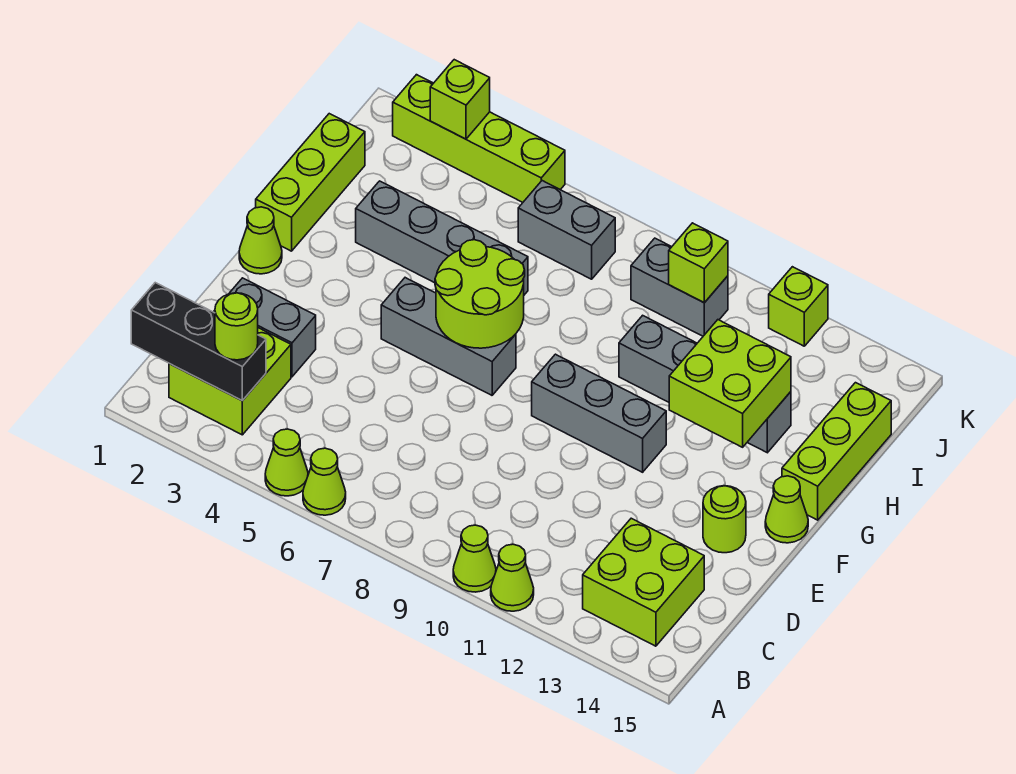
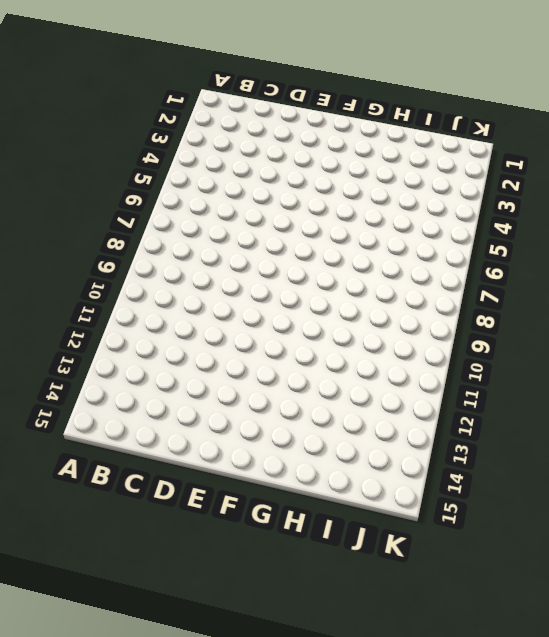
none -> lime cone A5 level 1
none -> lime cone A6 level 1
none -> lime cone A10 level 1

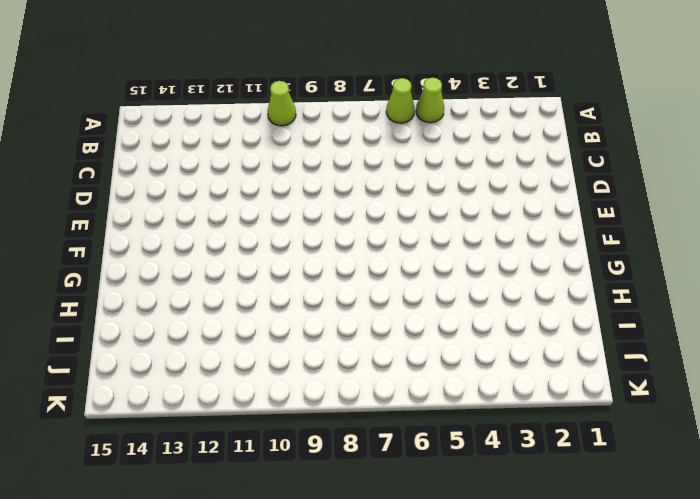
none -> lime cone A11 level 1
none -> lime brick B2:C3 level 1
none -> lime brick B13:C14 level 1

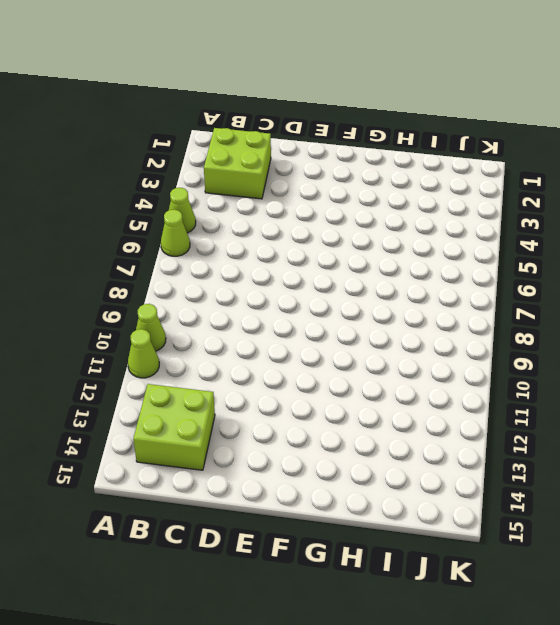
none -> grey brick D2:D3 level 1
none -> lime round brick E14 level 1
none -> lime cone F1 level 1

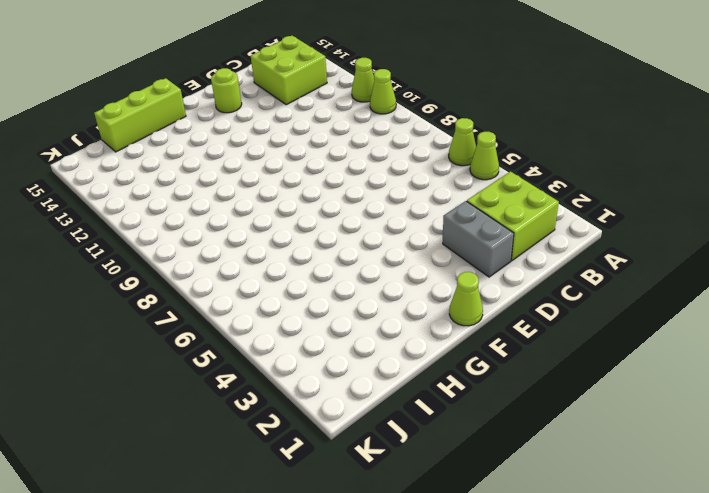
none -> grey brick F5:F7 level 1
none -> grey brick F9:F11 level 1
none -> lime cone F15 level 1

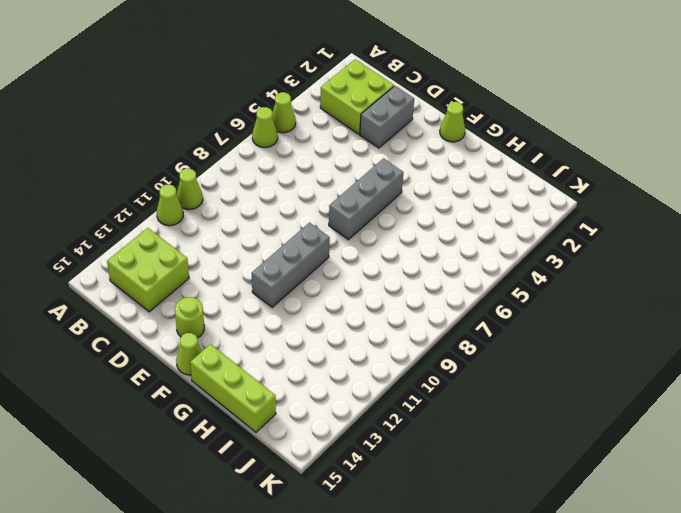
none -> lime brick G1:I1 level 1
none -> grey brick H3:H6 level 1
none -> grey brick H10:H13 level 1

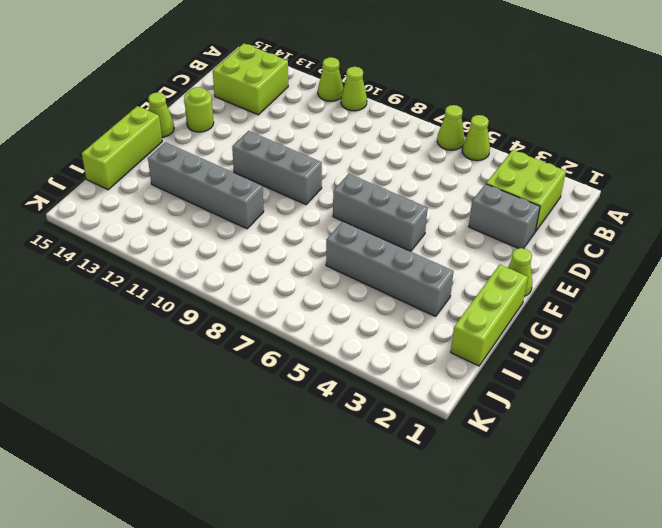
none -> grey brick J6:J7 level 1
none -> grey brick J9:J10 level 1
none -> lime brick K2:K5 level 1

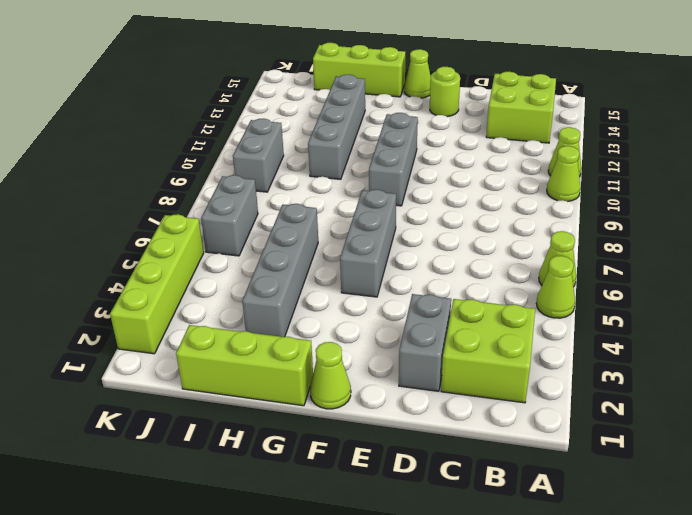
none -> lime brick K12 level 1
none -> black brick B1:B3 level 2
none -> lime round brick F6:G7 level 2

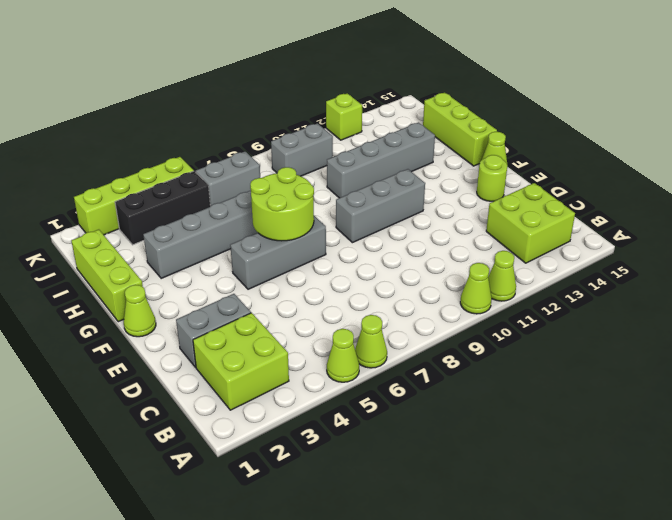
black brick J3:J5 level 1 -> black brick B1:B3 level 2
none -> lime brick G12:H13 level 2
none -> lime brick J10 level 2
none -> lime brick K3 level 2

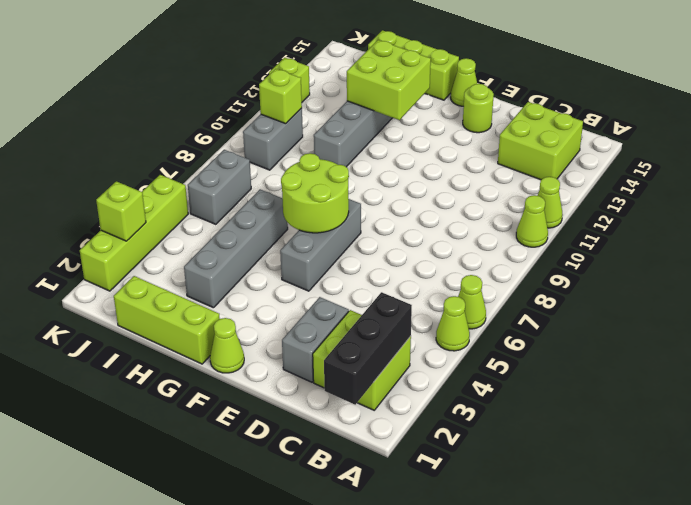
none -> grey brick F9:F11 level 1
none -> lime round brick B3 level 3

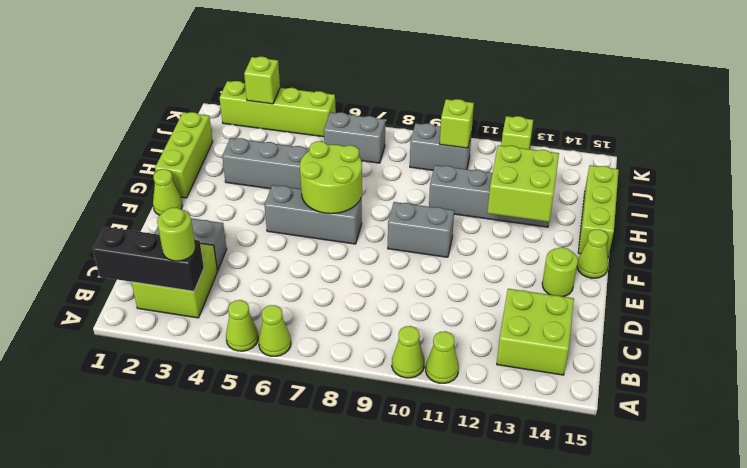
grey brick F9:F10 level 1 -> grey brick F9:F11 level 1

